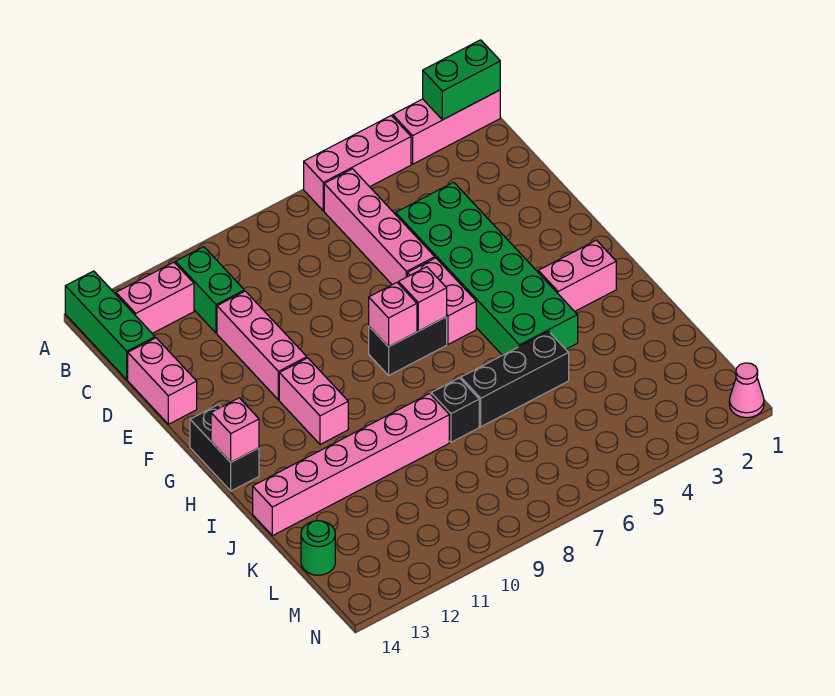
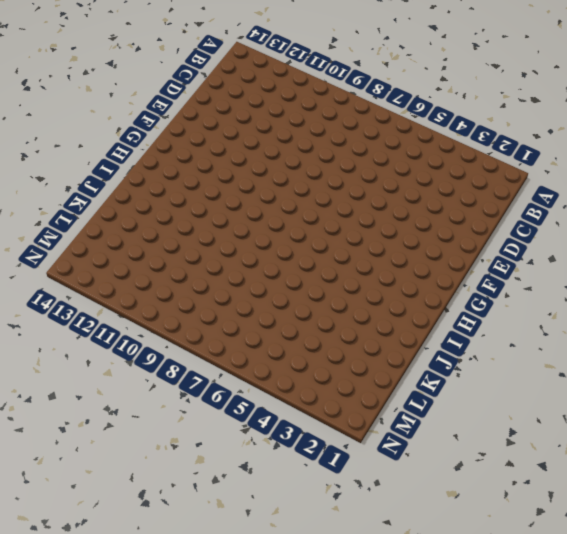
none -> pink brick A1:A3 level 1
none -> pink brick A4:A6 level 1
none -> green brick A14:C14 level 1

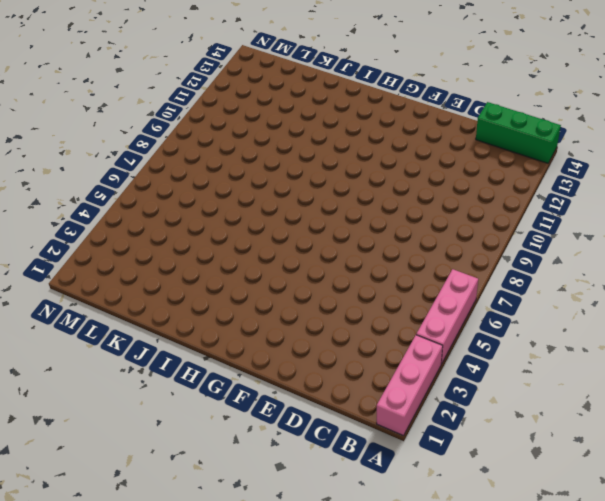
none -> pink brick B6:E6 level 1
none -> green brick B11:C11 level 1
none -> pink brick B12:B13 level 1

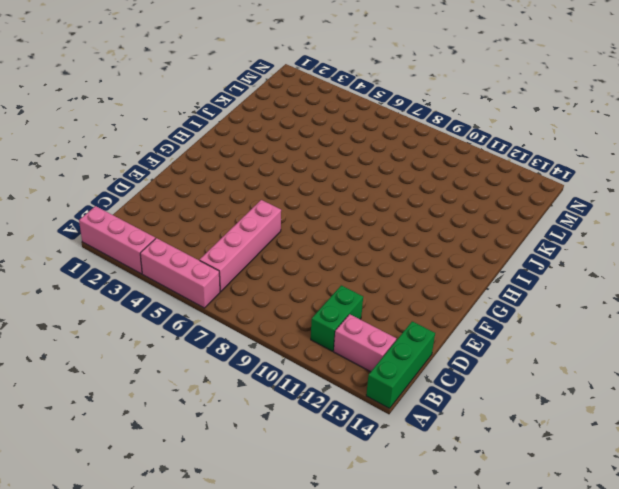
none -> green brick D4:I5 level 1
none -> pink brick D11:F11 level 1
none -> pink brick D14:E14 level 1

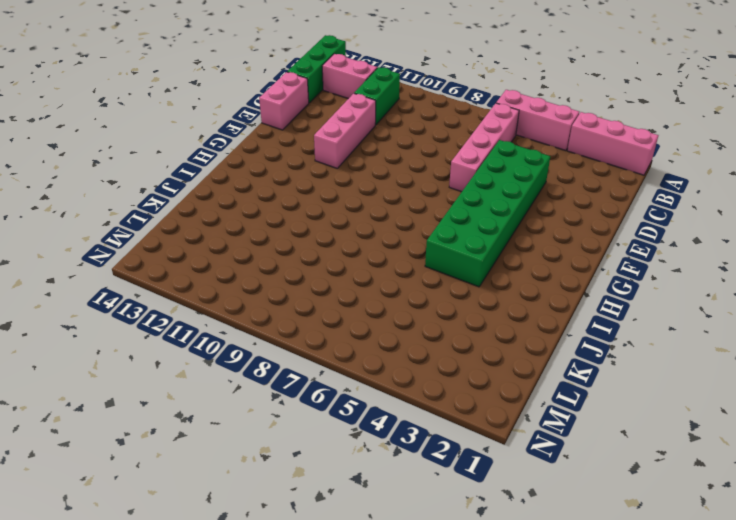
none -> pink brick F6:G6 level 1
none -> black brick G7:G8 level 1
none -> pink brick G11:H11 level 1

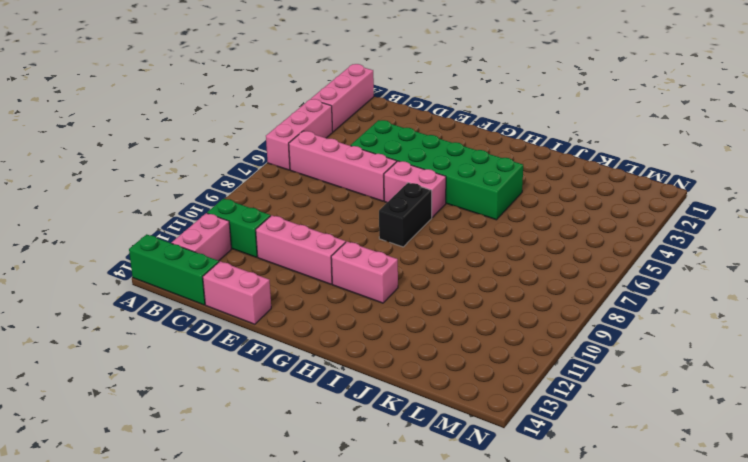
none -> black brick G14:H14 level 1
none -> pink brick H2:H3 level 1
none -> black brick J5:J7 level 1

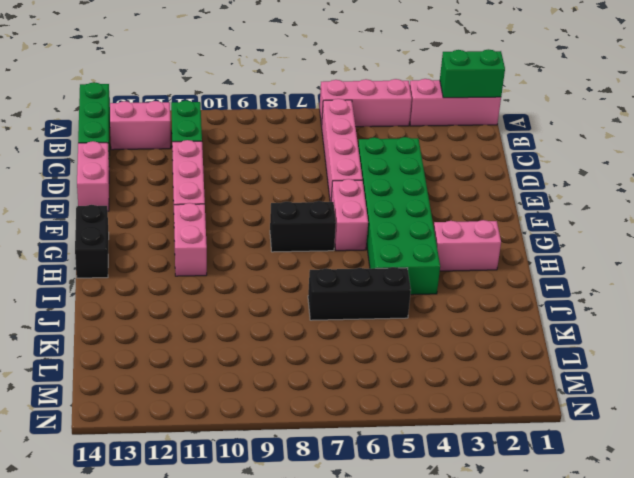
none -> black brick J8 level 1
none -> pink brick J9:J14 level 1
none -> green round brick L14 level 1

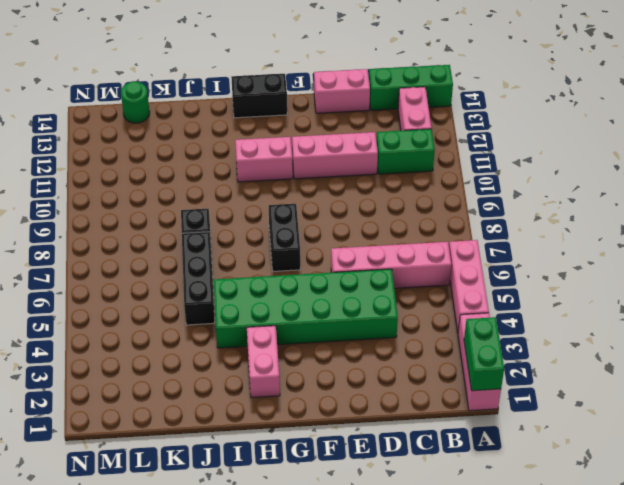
none -> pink brick F6:G6 level 1
none -> pink brick J9:J14 level 1
none -> pink cone N1 level 1

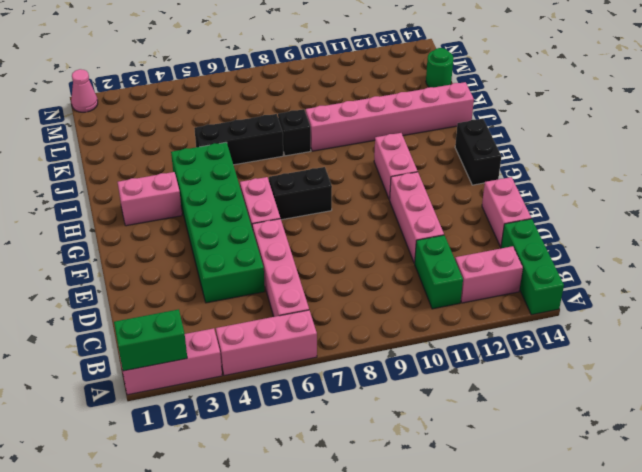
none -> pink brick G7 level 2
none -> pink brick G8 level 2
none -> pink brick H14 level 2

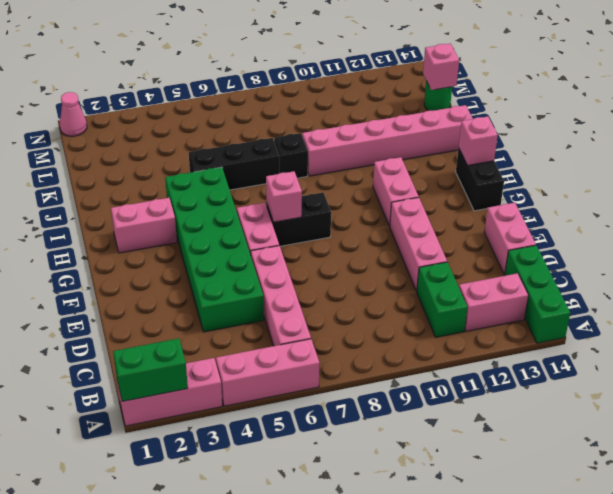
pink brick L14 level 2 -> pink brick G8 level 2

